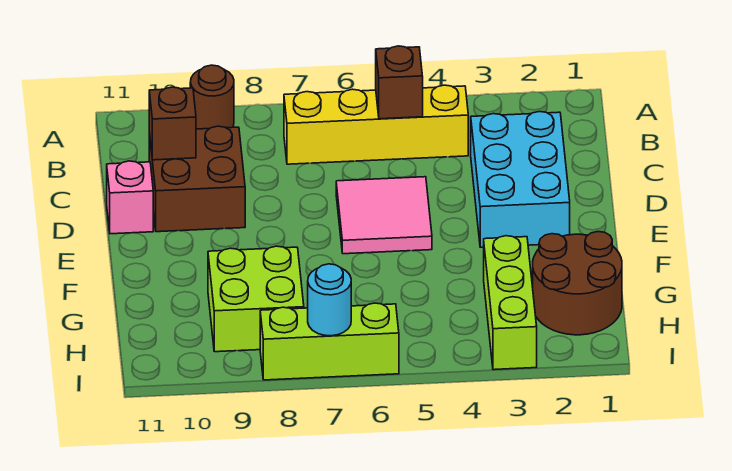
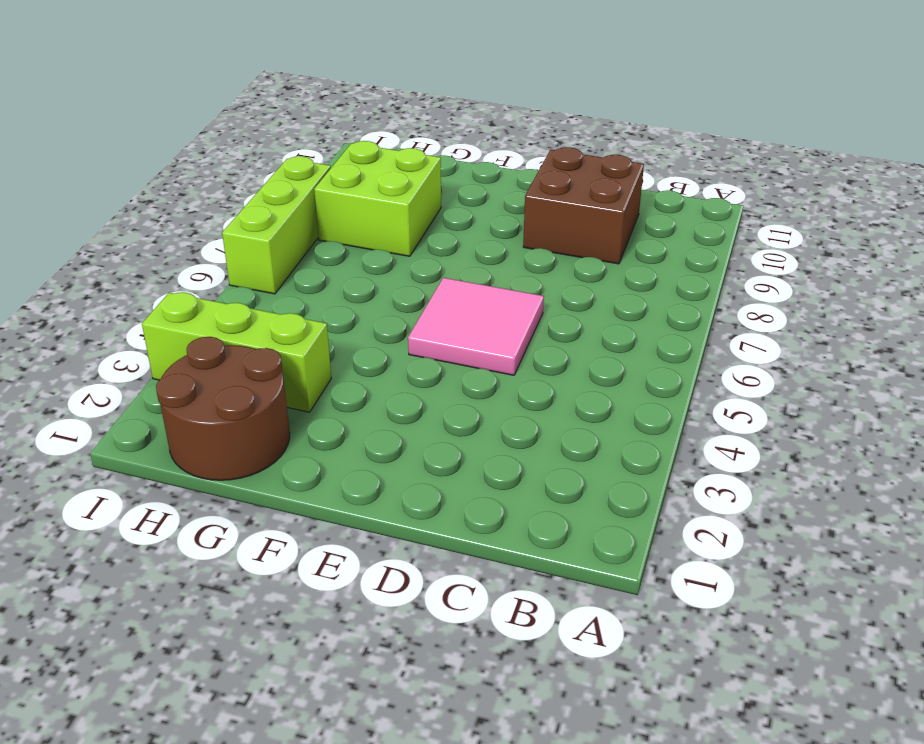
none -> brown round brick A9 level 1
none -> yellow brick B4:B7 level 1
none -> cyan brick C2:E3 level 1

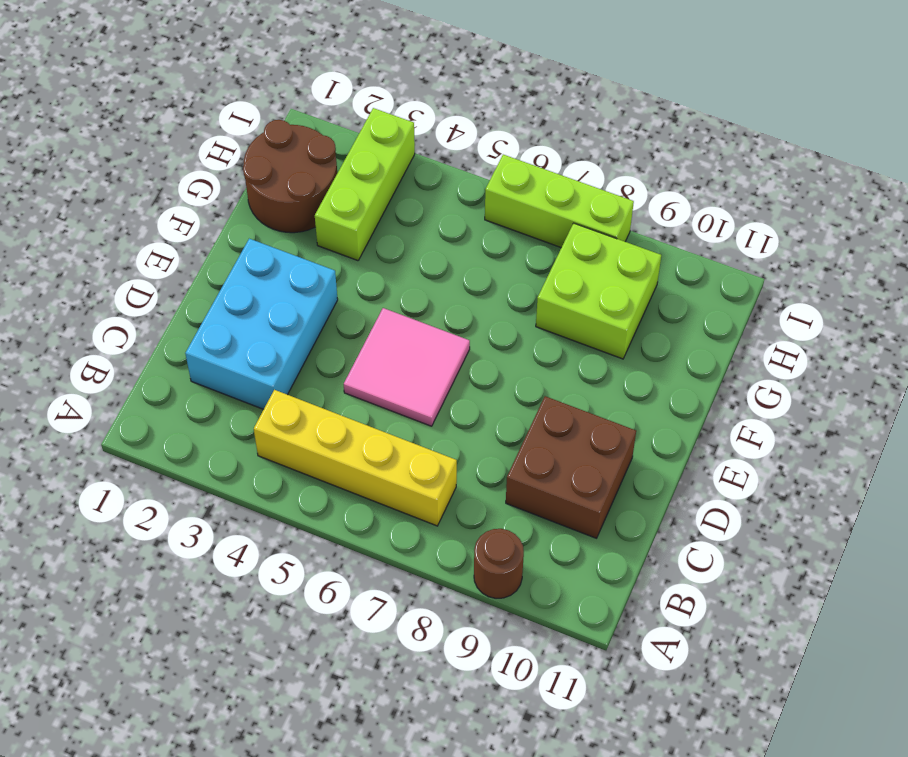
none -> pink brick D11 level 1
none -> brown brick B5 level 2
none -> brown brick C10 level 2

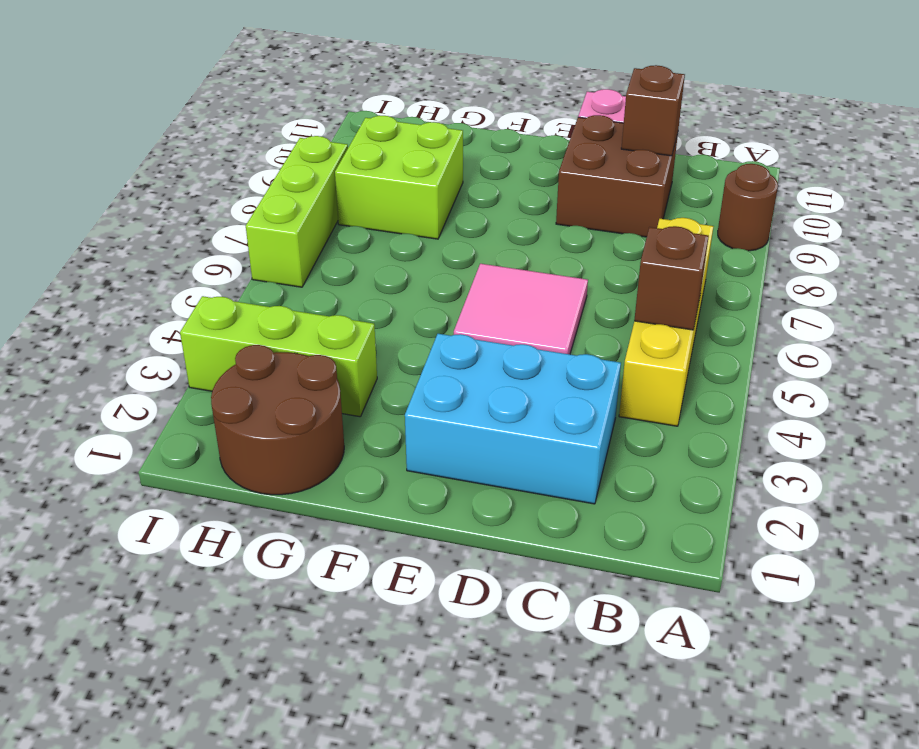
none -> cyan round brick I7 level 2

